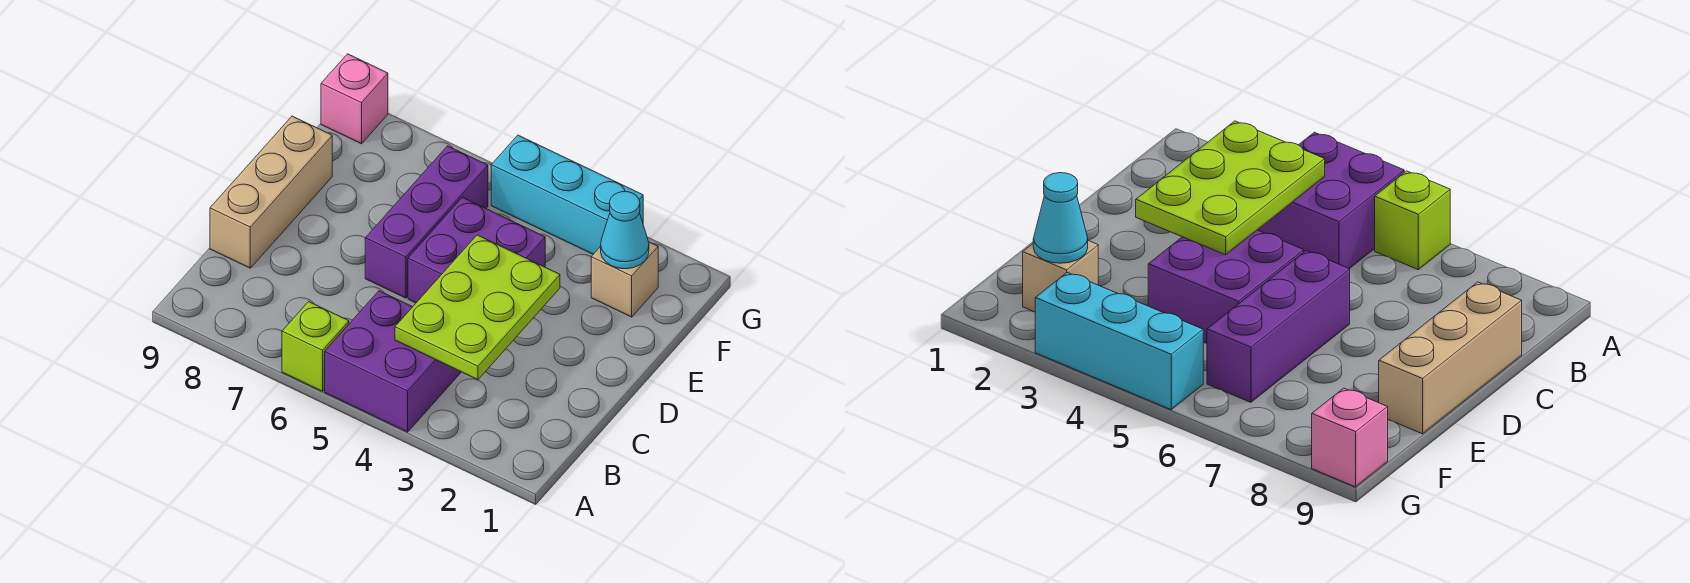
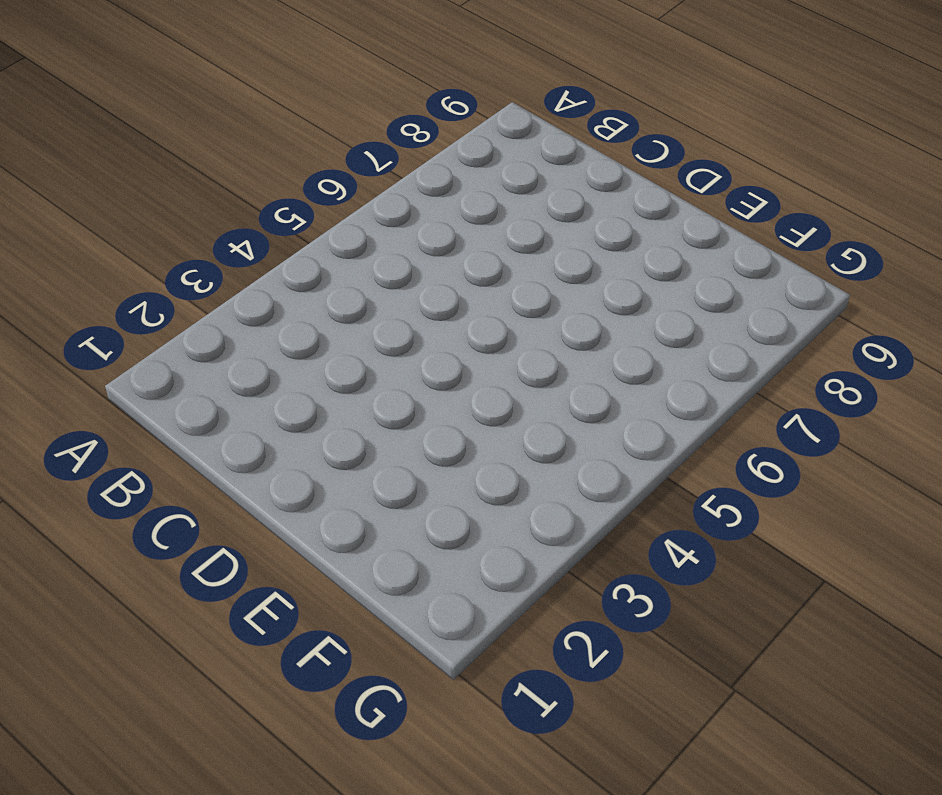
none -> purple brick A4:B5 level 1
none -> lime brick A6 level 1

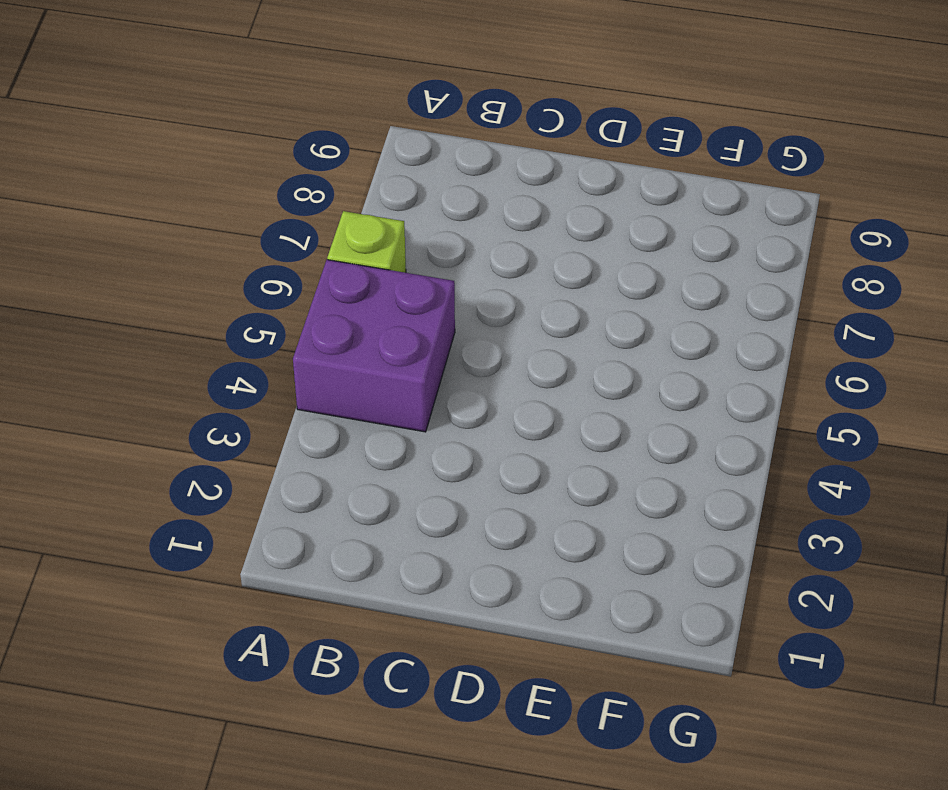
none -> tan brick C9:E9 level 1
none -> purple brick D4:E5 level 1

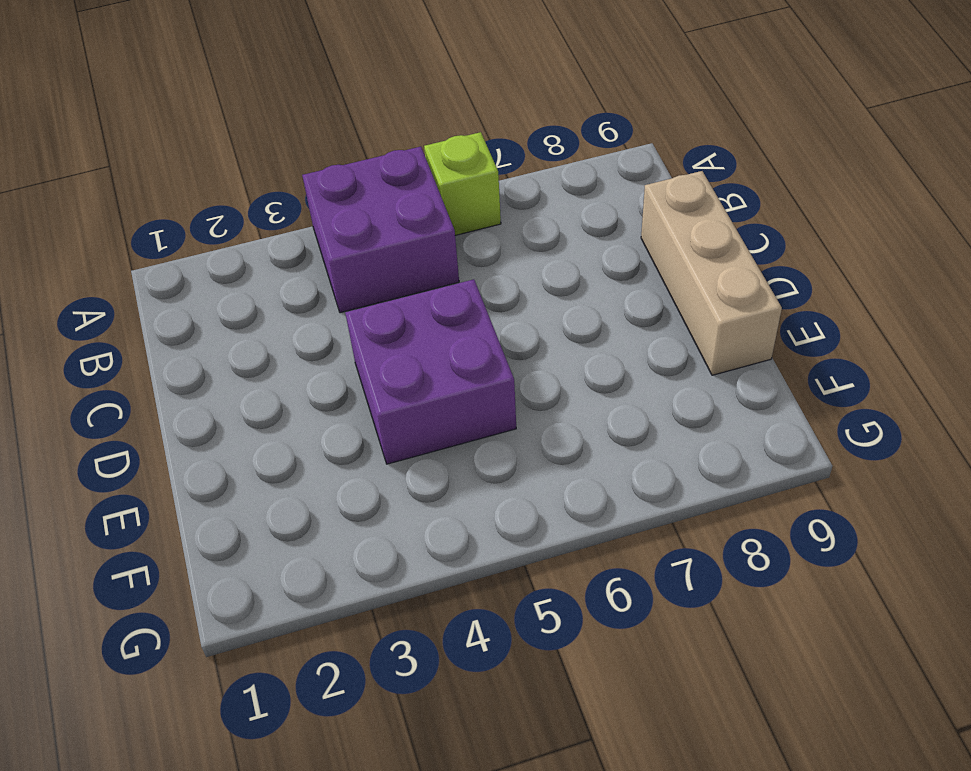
none -> purple brick D6:F6 level 1
none -> tan brick F2 level 1

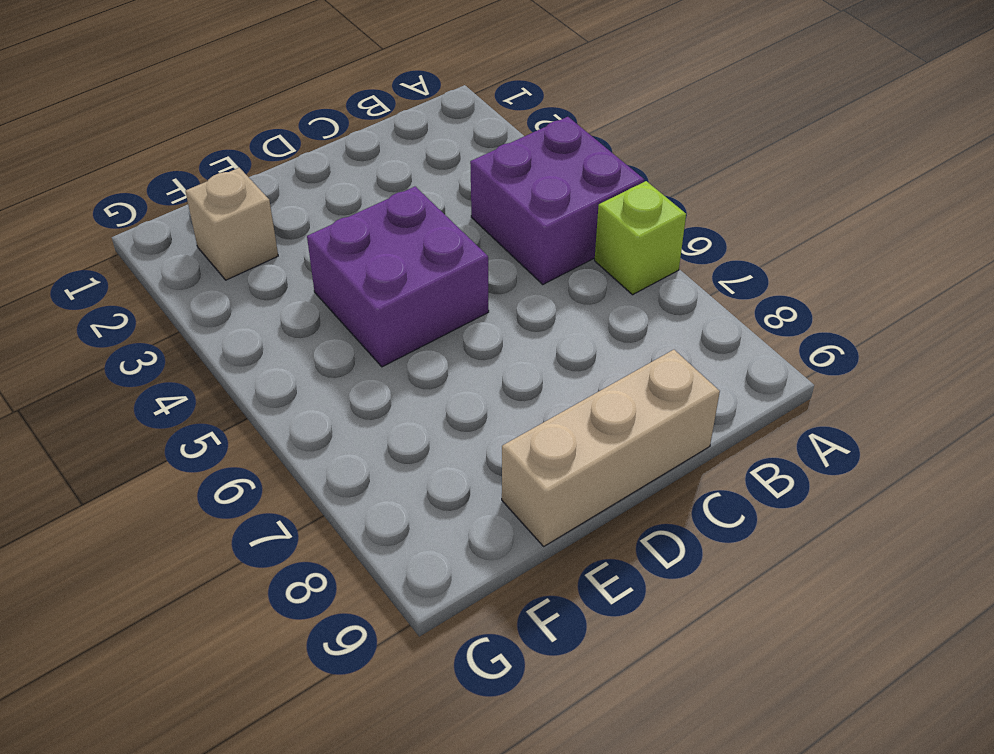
none -> purple brick D6:F6 level 1
none -> cyan brick G3:G5 level 1

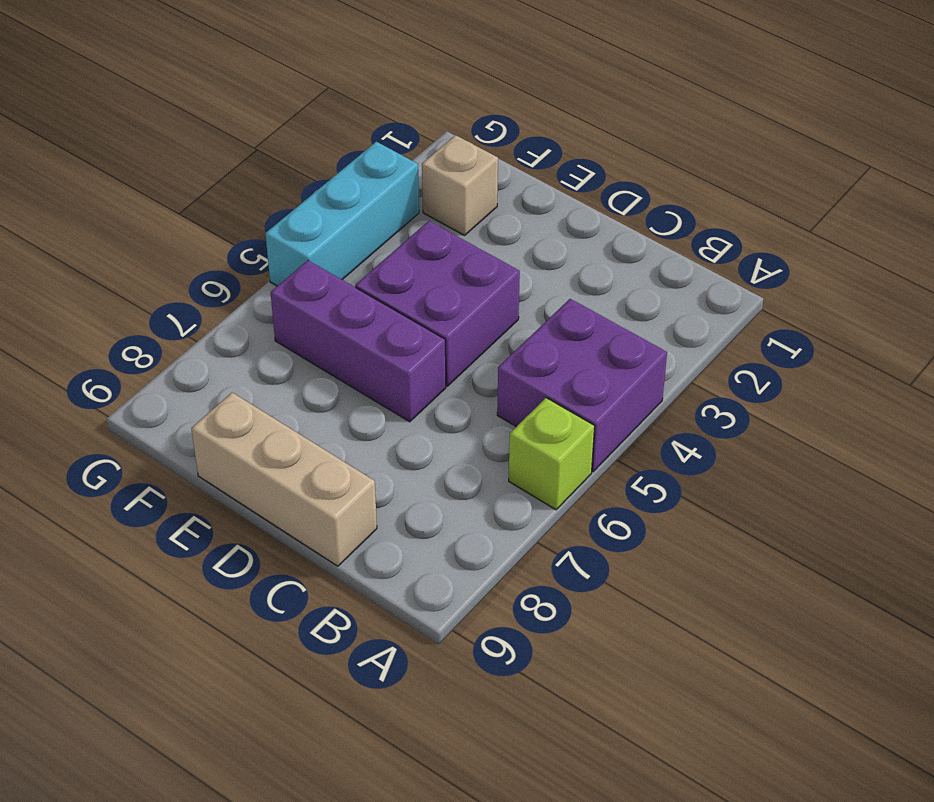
none -> pink brick G9 level 1
none -> lime plate B3:D4 level 2

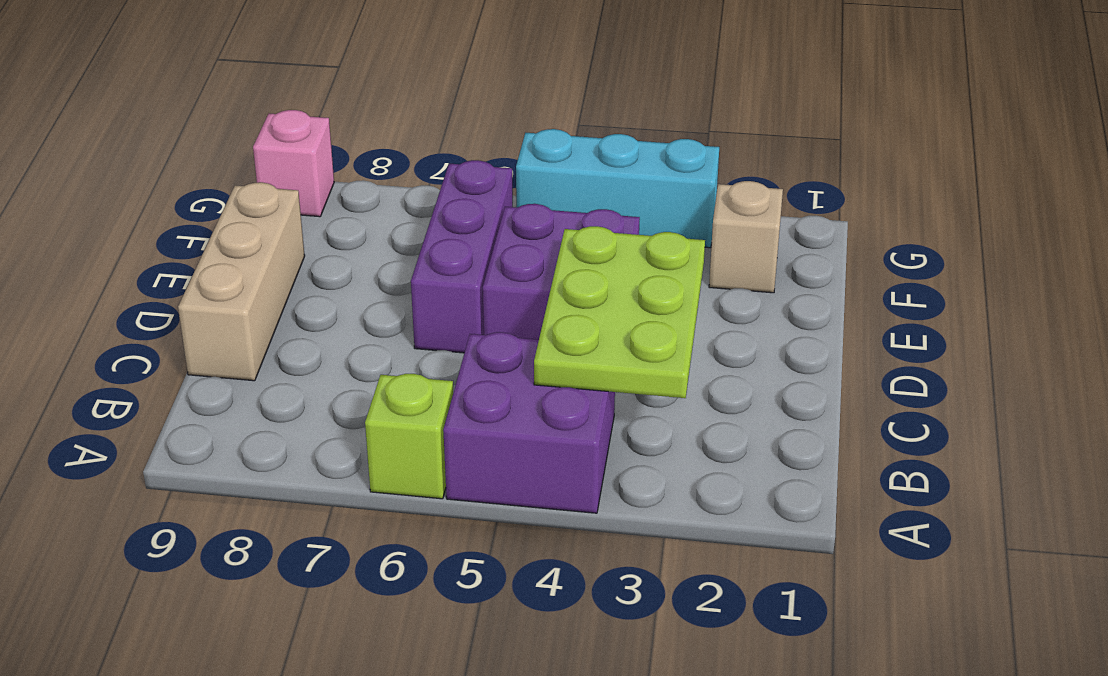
none -> cyan cone F2 level 2

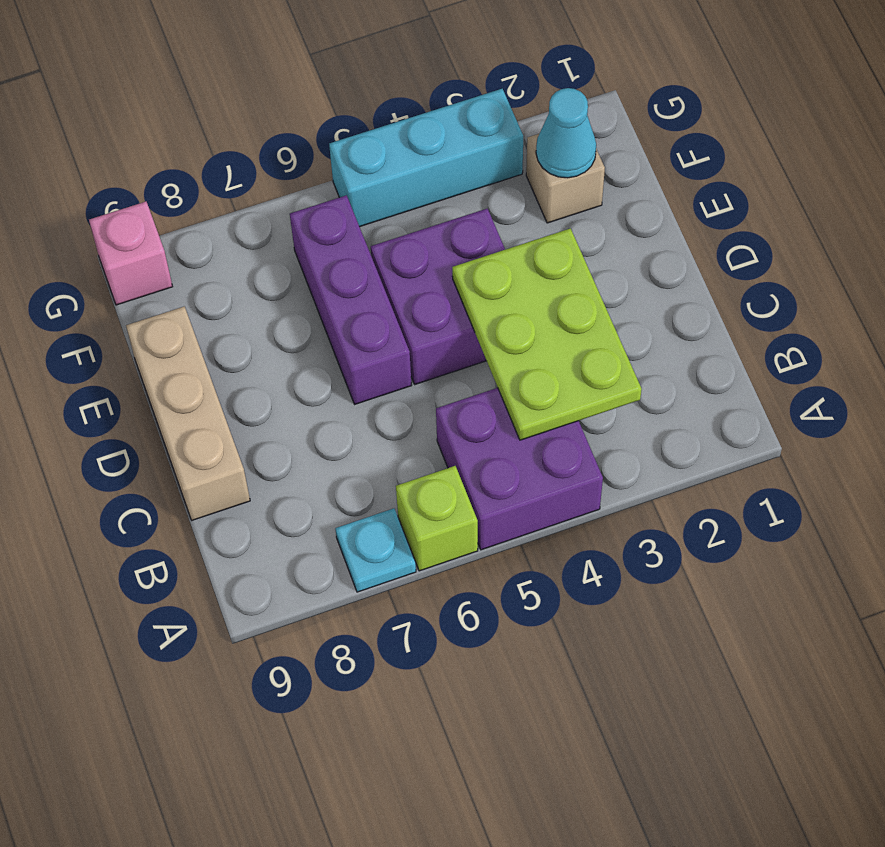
cyan plate A7 level 1 -> none

